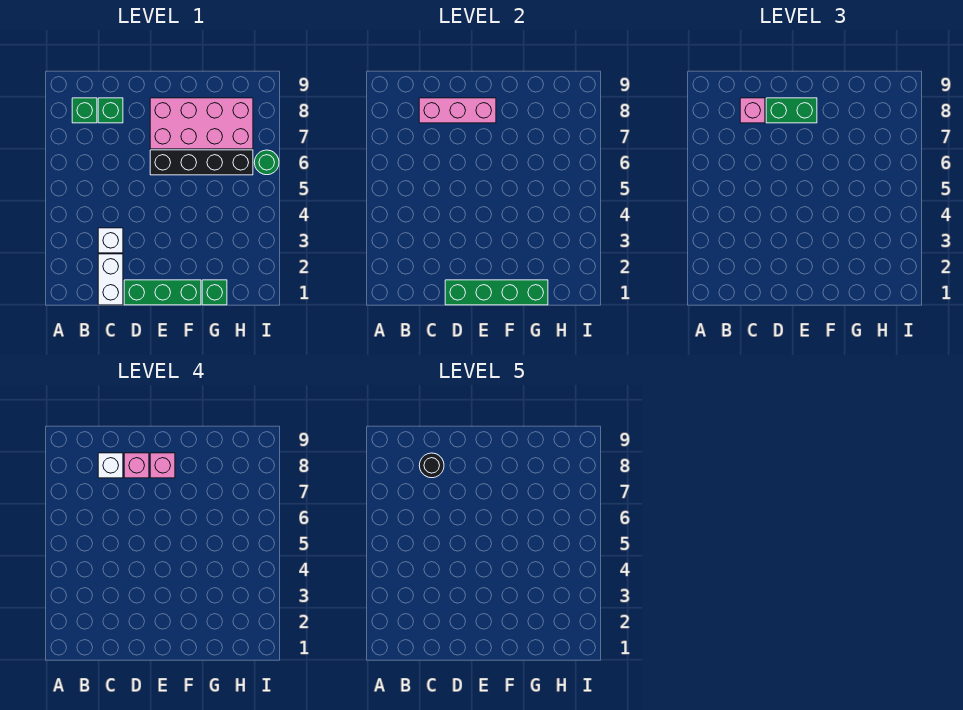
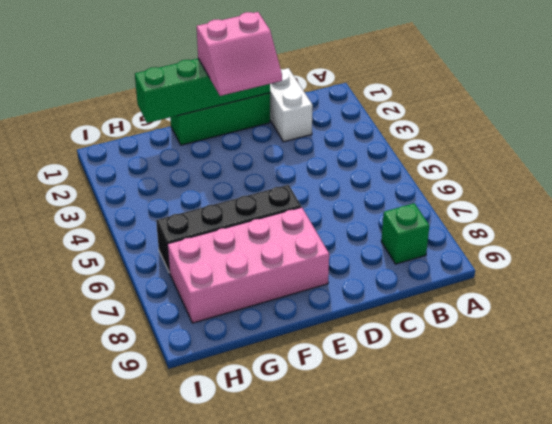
pink slope D1:E2 level 3 top 1 -> none
none -> white brick C3 level 1
none -> green brick C8 level 1
none -> green brick G1 level 1

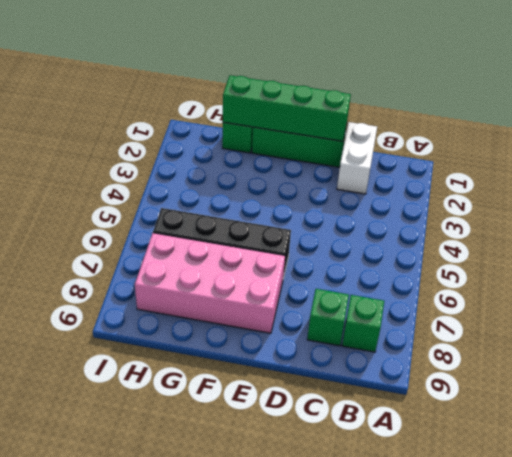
none -> white brick C3 level 1
none -> green round brick I6 level 1
none -> pink brick C8:E8 level 2

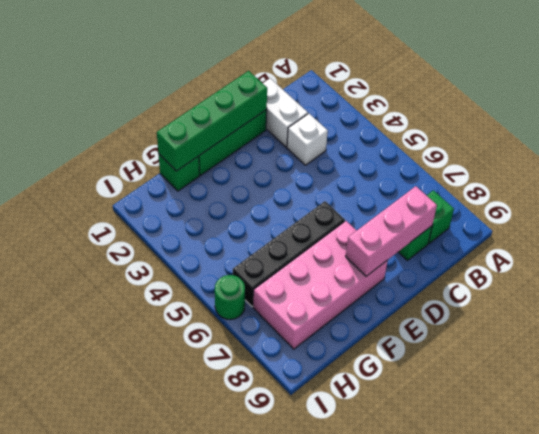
none -> pink brick C8 level 3
none -> green brick D8:E8 level 3
none -> white brick C8 level 4

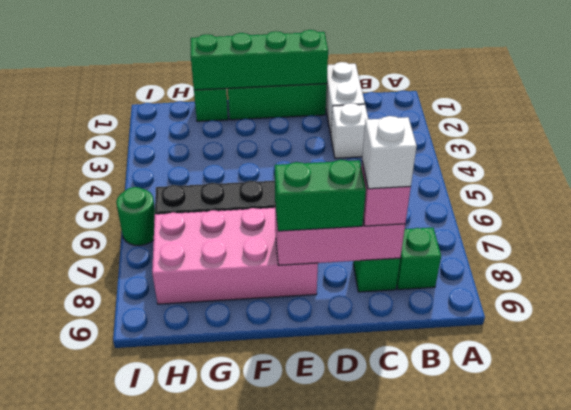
none -> pink brick D8 level 4
none -> pink brick E8 level 4
none -> black round brick C8 level 5

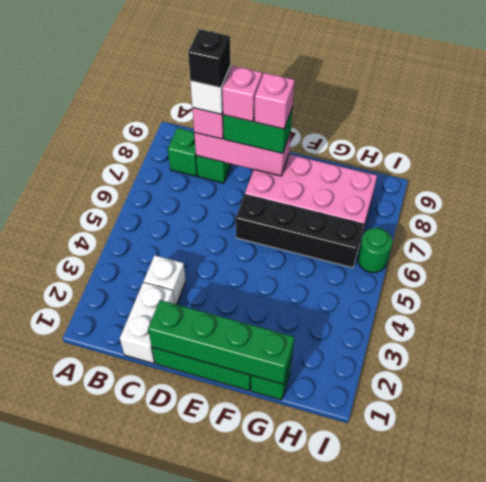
black brick C8 level 5 -> black round brick C8 level 5

